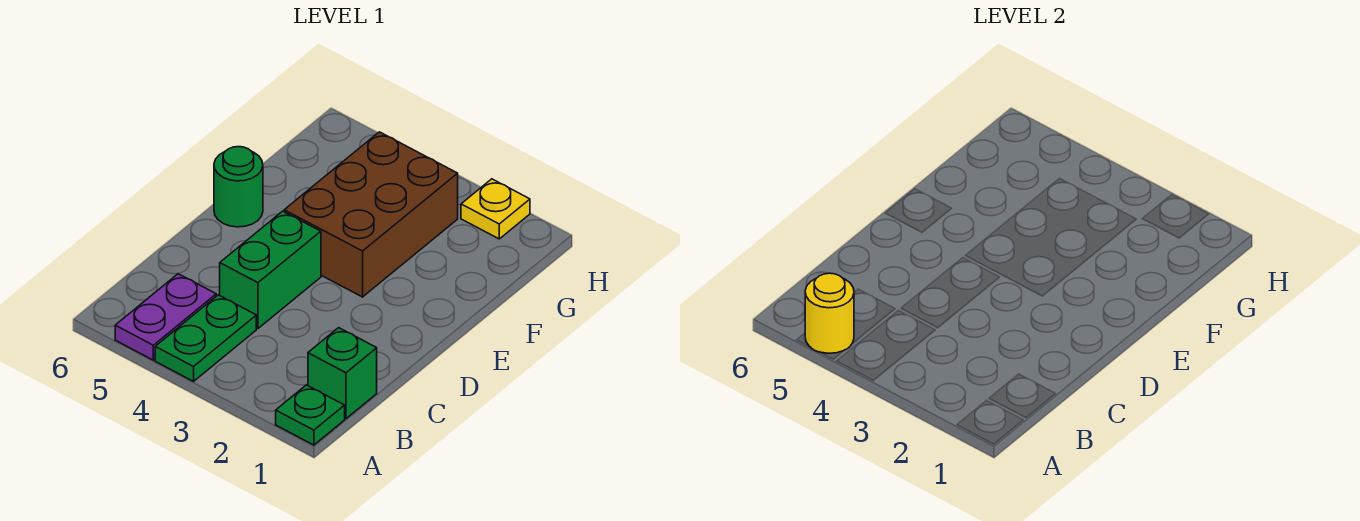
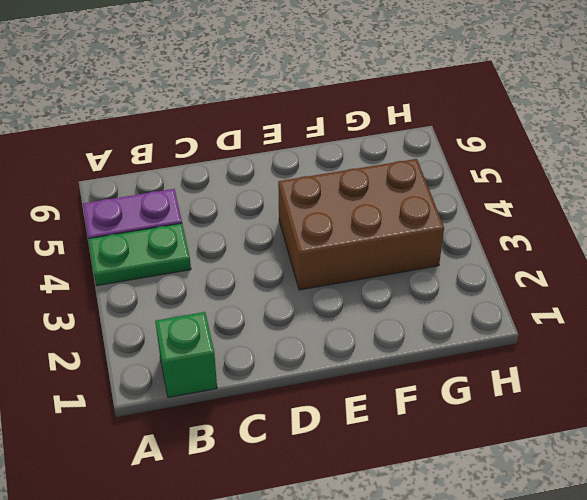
none -> green plate A1 level 1
none -> green brick C4:D4 level 1

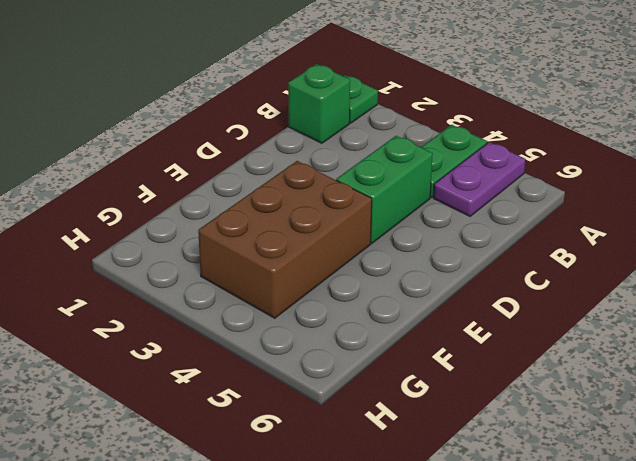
none -> green round brick E6 level 1
none -> yellow plate H2 level 1

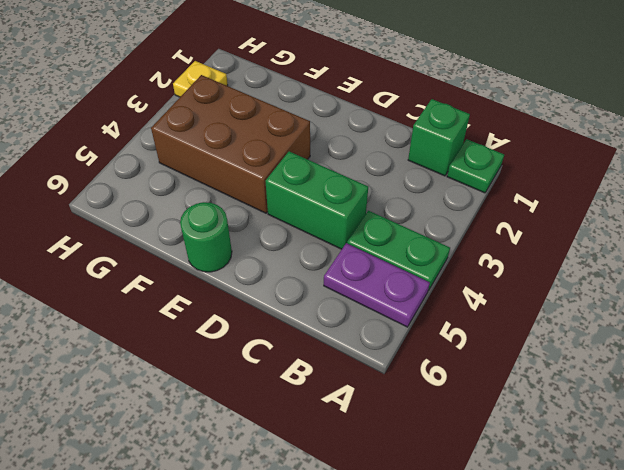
none -> yellow round brick A5 level 2

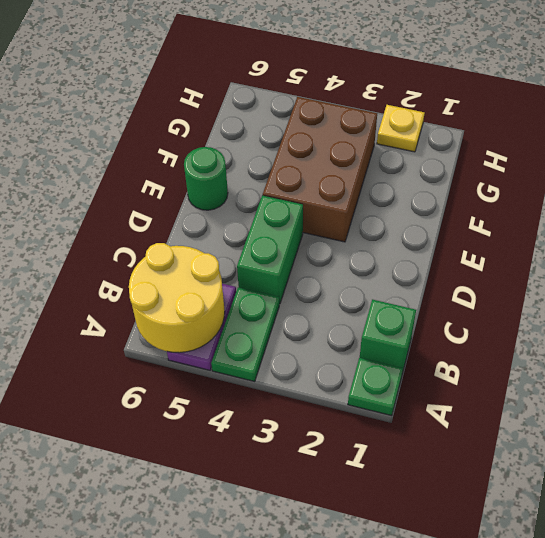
yellow round brick A5:B6 level 2 -> yellow round brick A5 level 2

